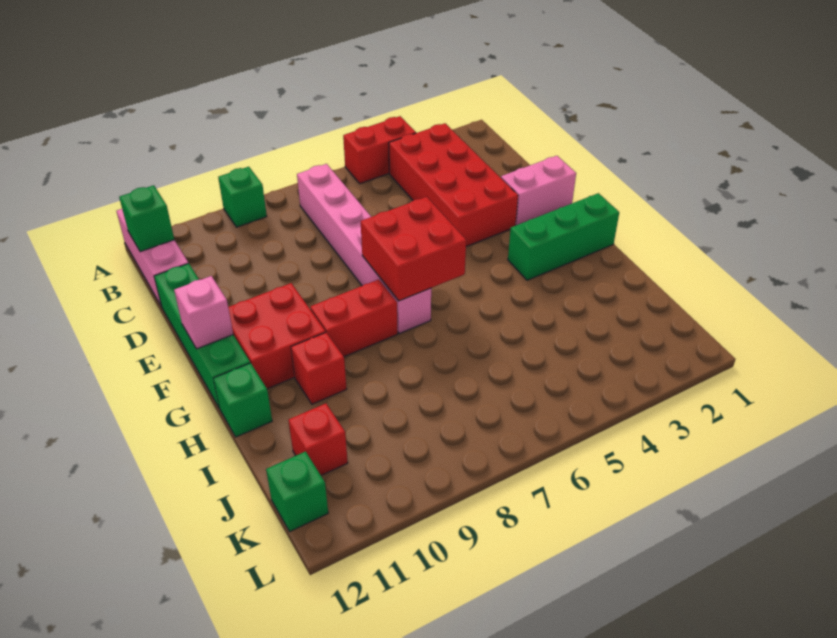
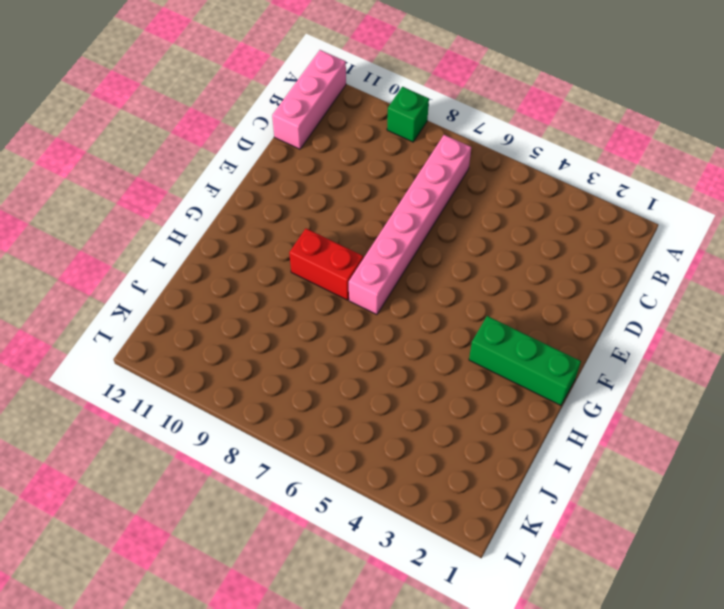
none -> red brick A4:A5 level 1
none -> red brick B3:E4 level 1
none -> green brick D12:G12 level 1

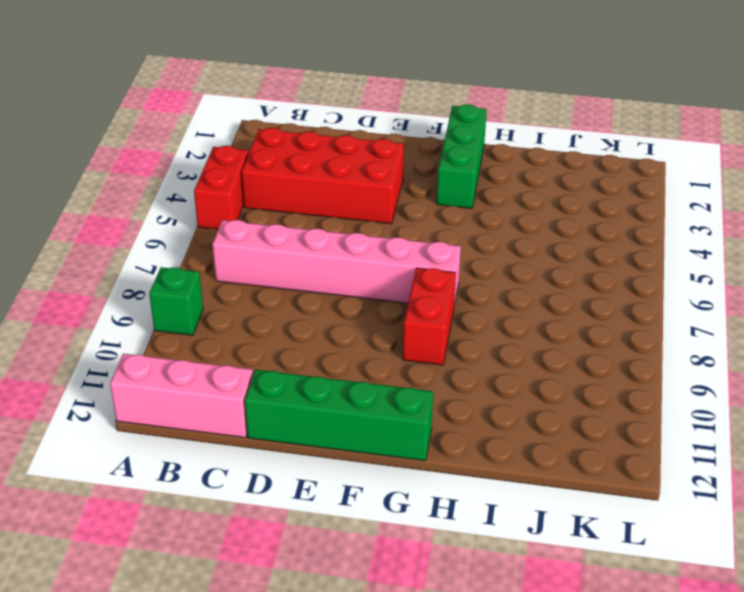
none -> pink brick E1:E2 level 1
none -> red brick F10:G11 level 1
none -> red brick H10 level 1

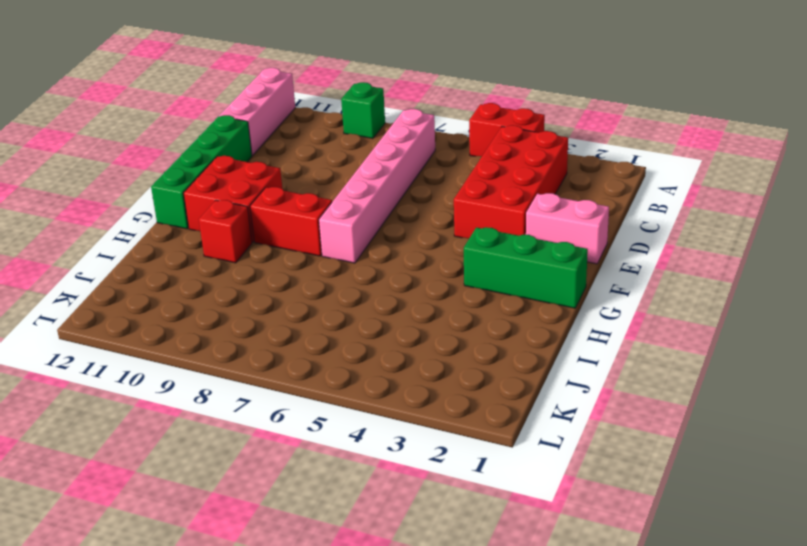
none -> green brick H12 level 1
none -> red brick J11 level 1
none -> green brick K12 level 1

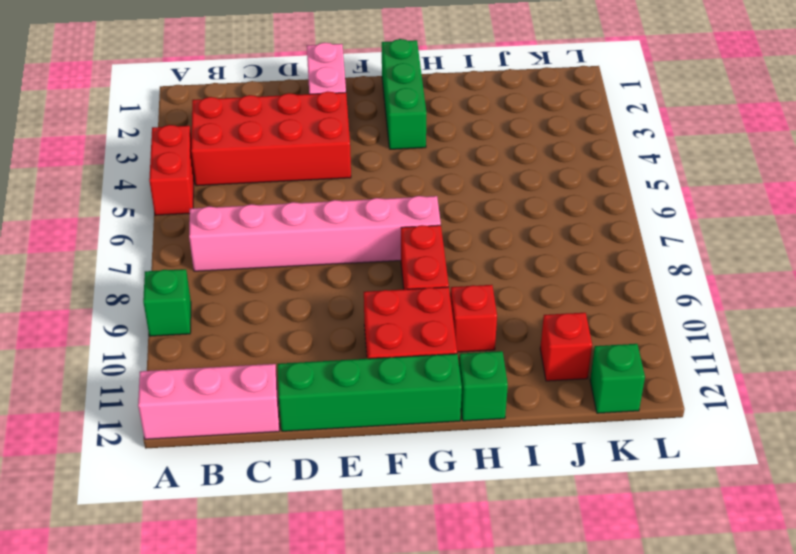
none -> green brick B12 level 2
none -> red brick F6:G7 level 2
none -> pink brick F12 level 2

